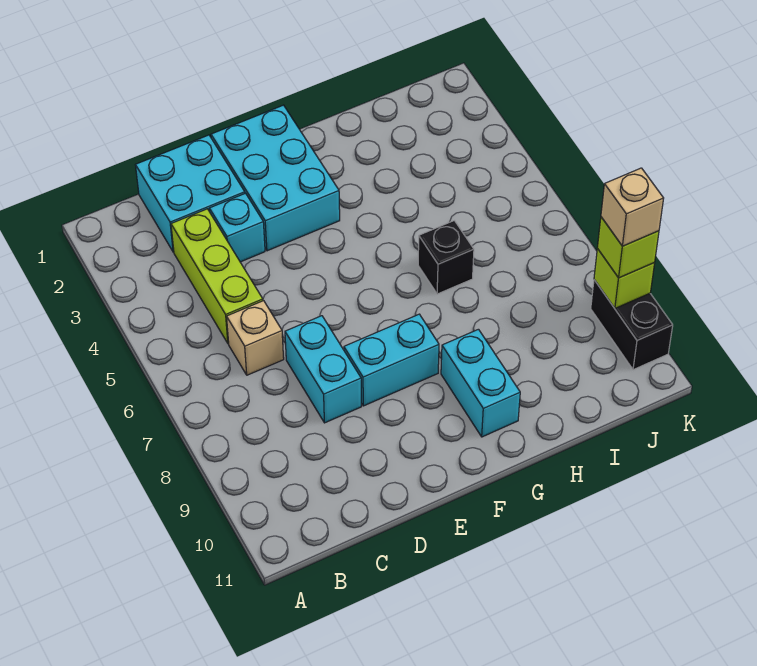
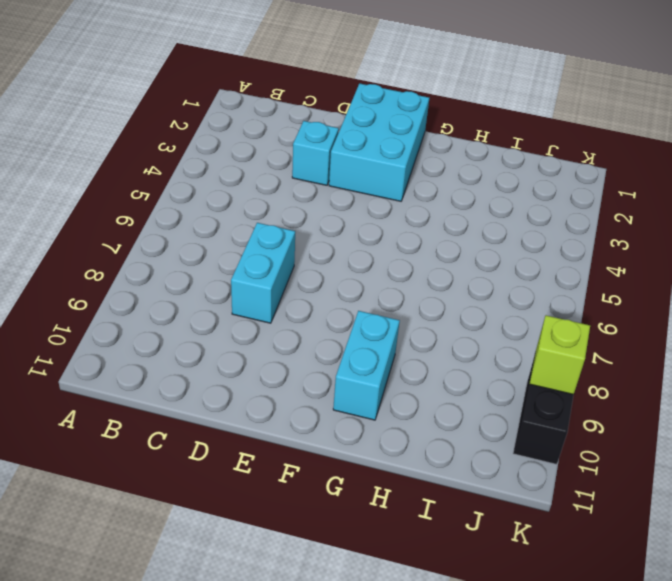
none -> cyan brick C1:D2 level 1
none -> lime brick C3:C5 level 1
none -> tan brick C6 level 1

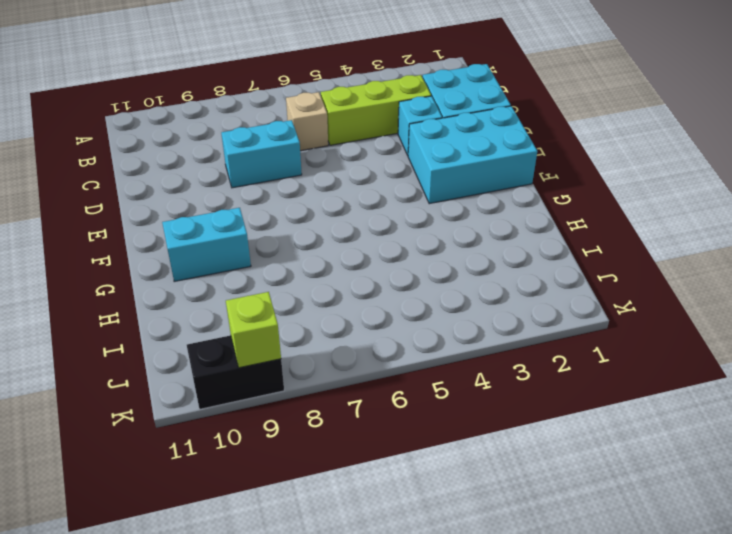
none -> cyan brick E8:F8 level 1
none -> black brick H6 level 1
none -> lime brick K9 level 3

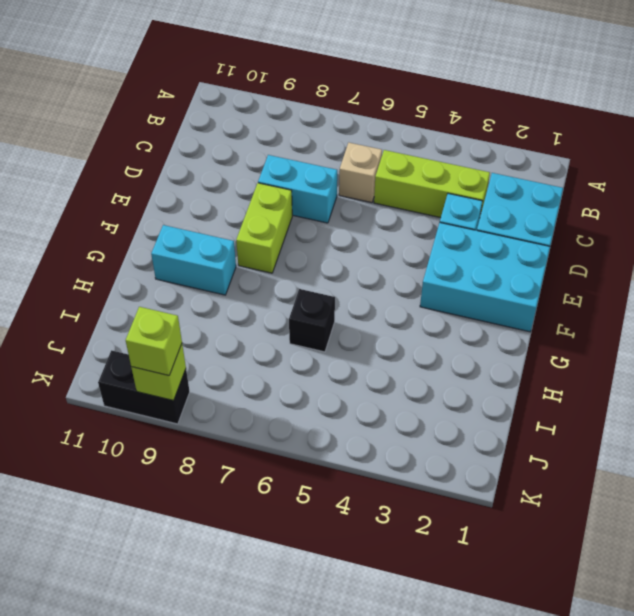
lime brick E8:F8 level 1 -> cyan brick E8:F8 level 1
none -> tan brick K9 level 4

